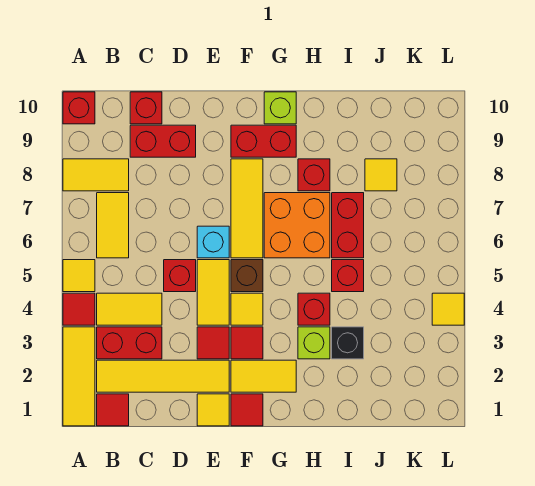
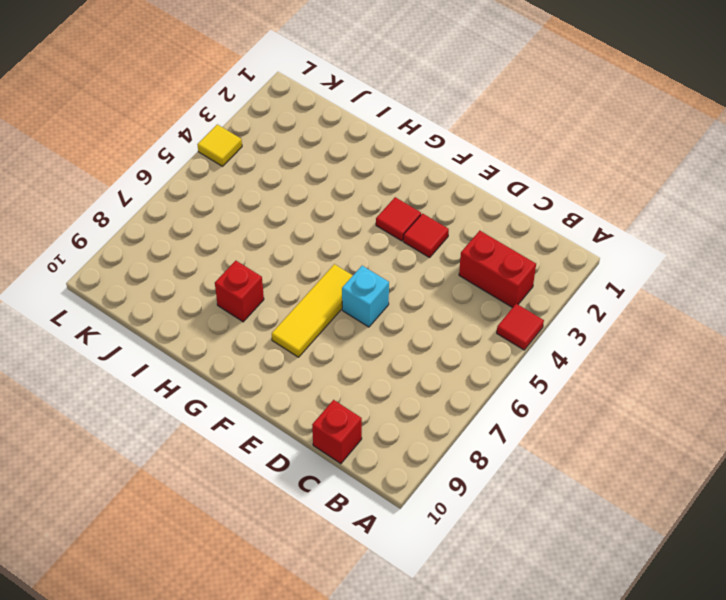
none -> yellow tile A1:A3 level 1
none -> yellow tile A5 level 1
none -> yellow tile A8:B8 level 1
none -> red brick A10 level 1

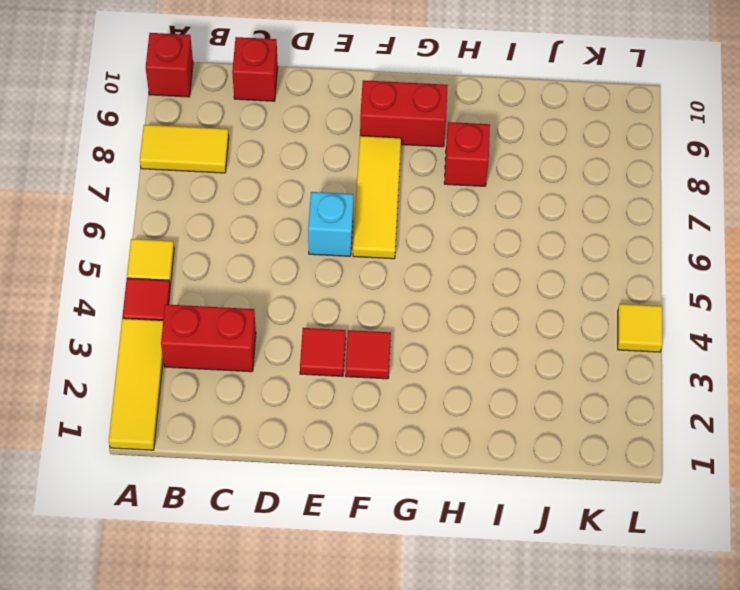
none -> red tile B1 level 1
none -> yellow tile B2:E2 level 1
none -> yellow tile B4:C4 level 1
none -> yellow tile B6:B7 level 1

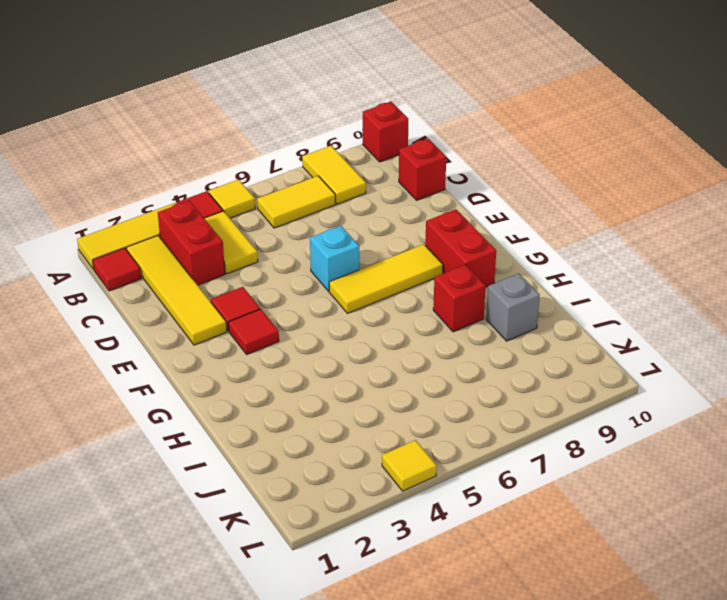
grey brick I9 level 1 -> none
none -> red brick C9:D9 level 1
none -> red brick D5 level 1
none -> yellow tile E1 level 1
none -> yellow tile E4:E5 level 1

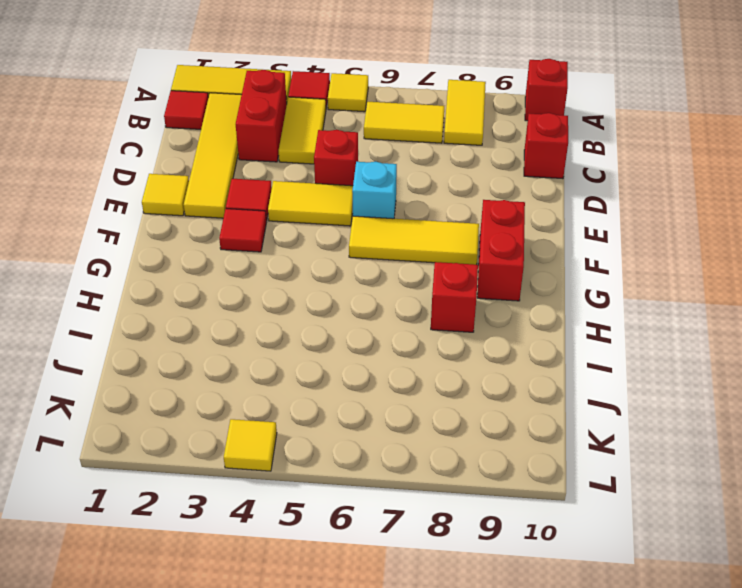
none -> red brick C9:D9 level 1
none -> red tile F1 level 1
none -> yellow tile F2:G2 level 1
none -> yellow tile F4 level 1

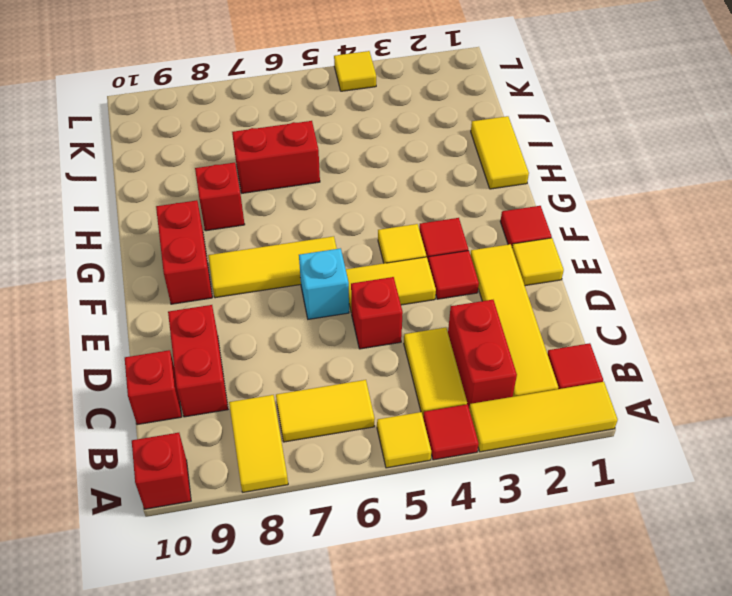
yellow tile H1:I1 level 1 -> yellow tile F2:G2 level 1
none -> brown brick F5 level 1
none -> orange brick G6:H7 level 1
none -> lime brick G10 level 1
none -> lime brick H3 level 1

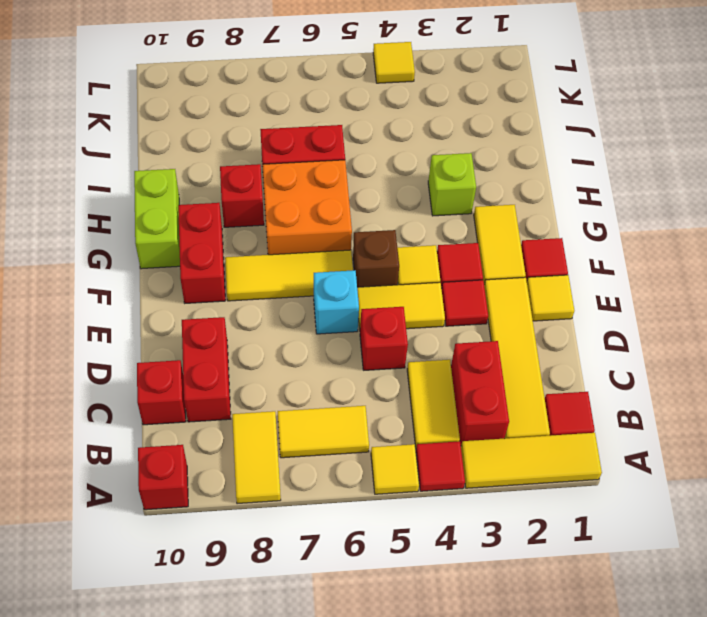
lime brick G10:H10 level 1 -> lime brick G10 level 1
none -> red brick H4 level 1
none -> black brick I3 level 1
none -> red brick I5 level 1
none -> yellow tile J8 level 1

